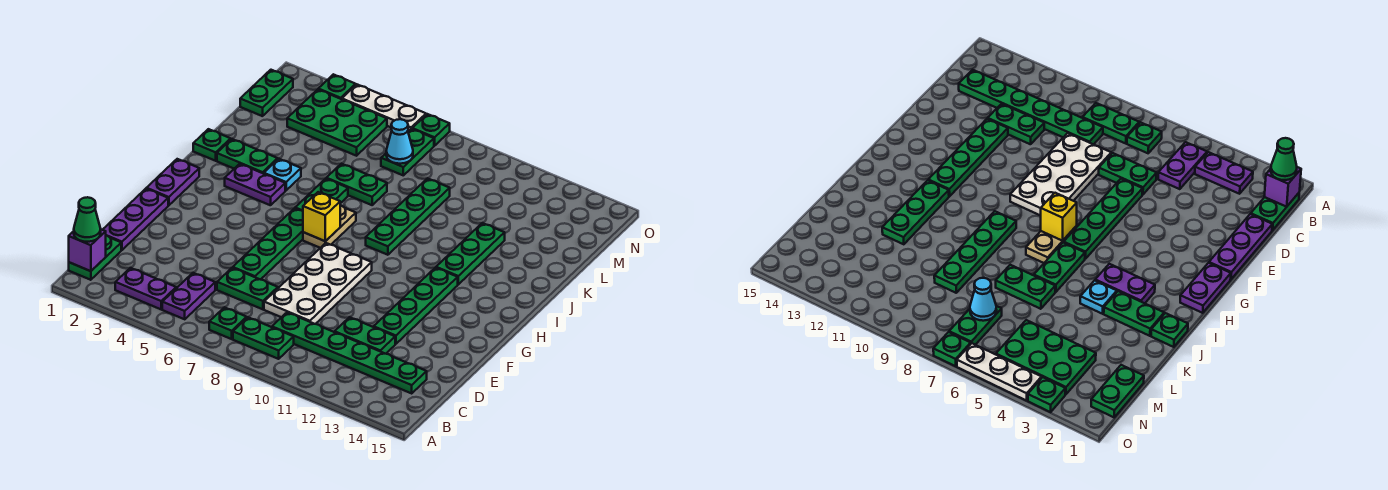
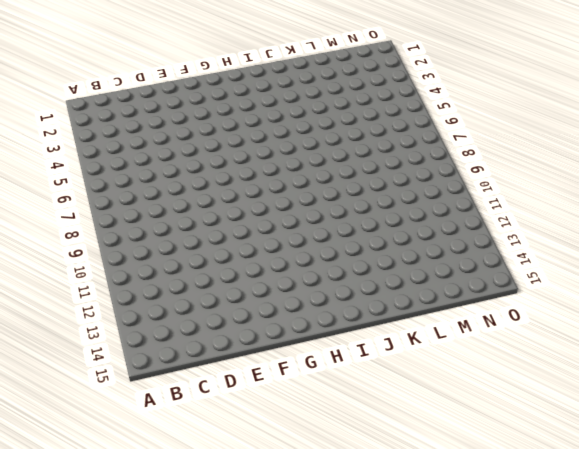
none -> green plate B1:C1 level 1
none -> purple plate B3:B4 level 1
none -> purple plate B5:C5 level 1
none -> green plate B7 level 1

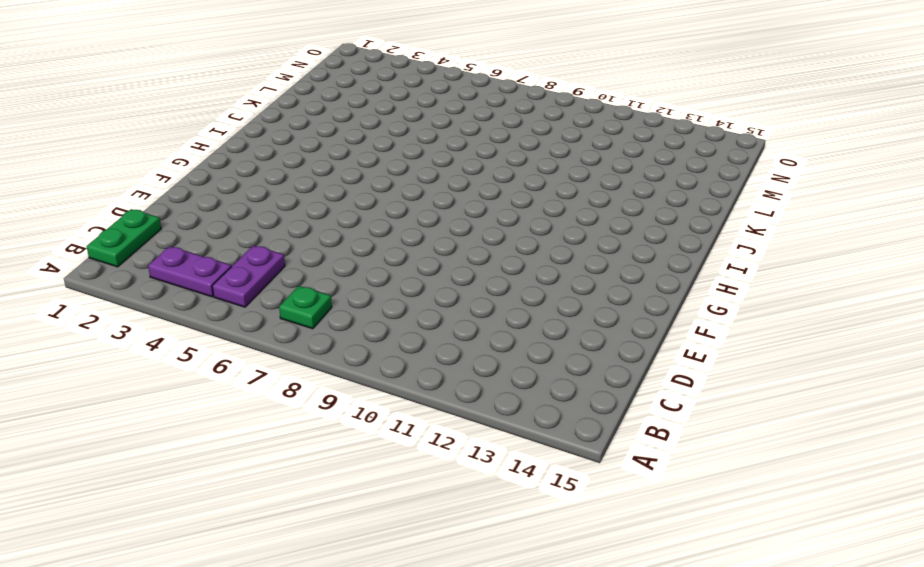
none -> green plate B8:B9 level 1
none -> green plate C9:C14 level 1
none -> purple plate D1:F1 level 1
none -> green plate D6:D7 level 1

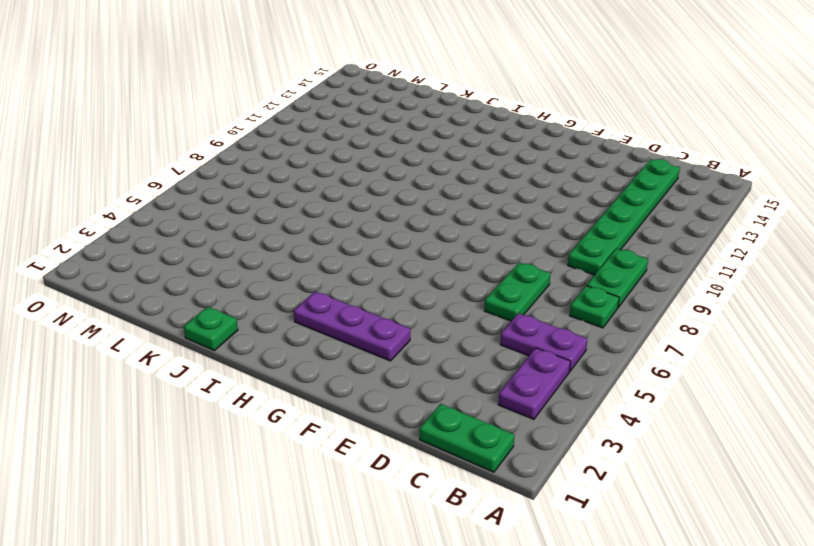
purple plate F3:H3 level 1 -> purple plate D1:F1 level 1
none -> white plate D8:G9 level 1
none -> green plate D11:D12 level 1
none -> green plate E6:H6 level 1
none -> green plate E12:H12 level 1

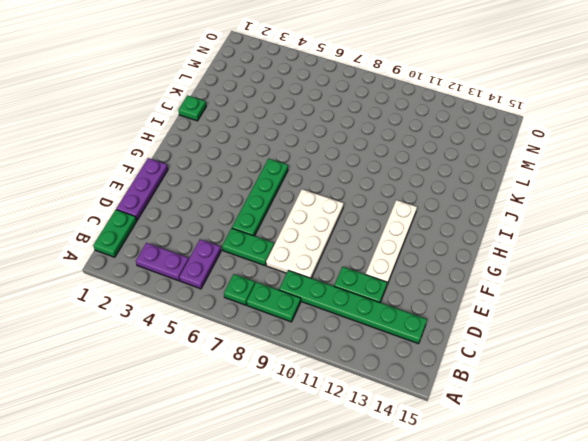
white plate E12:H12 level 1 -> green plate E12:H12 level 1
none -> purple plate G1:H1 level 1
none -> tan plate H7:I7 level 1
none -> purple plate I3:I4 level 1
none -> green plate I6:J6 level 1

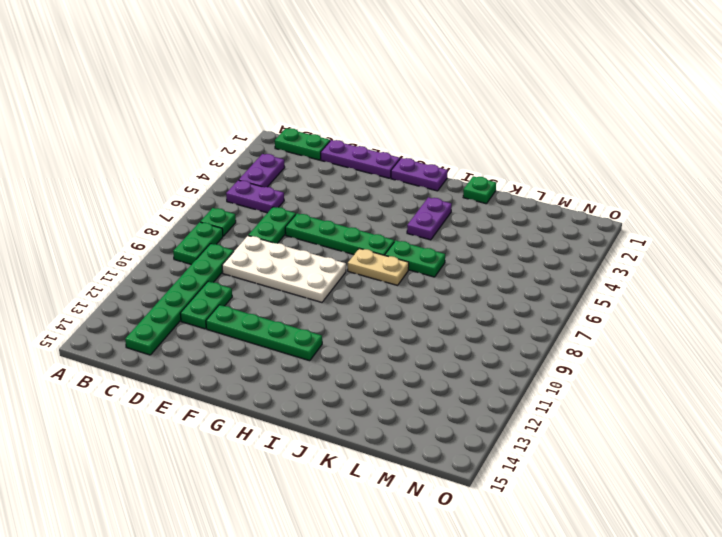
none -> green plate I9:L9 level 1
none -> green plate I12:K12 level 1
none -> green plate J2:J3 level 1
none -> cyan plate J4 level 1

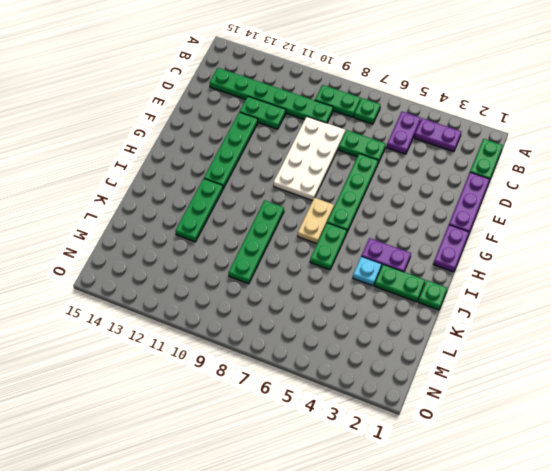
none -> green plate K6:K7 level 1
none -> green plate M1:N1 level 1
none -> green plate M3:N5 level 1
none -> green plate M7:N7 level 1

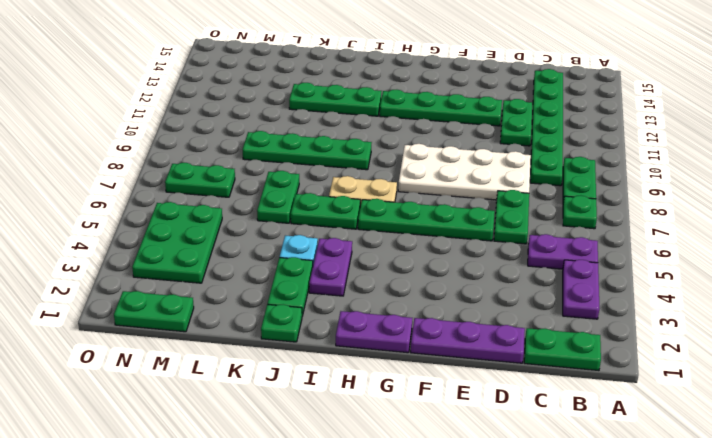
none -> green plate O3 level 1
none -> white plate O4:O6 level 1
none -> green plate O7 level 1
none -> purple brick B1 level 2

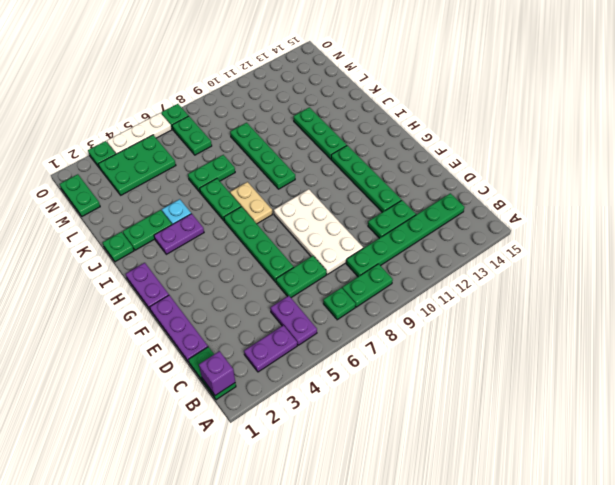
none -> yellow brick H7 level 2
none -> cyan cone M7 level 2
none -> green cone B1 level 3

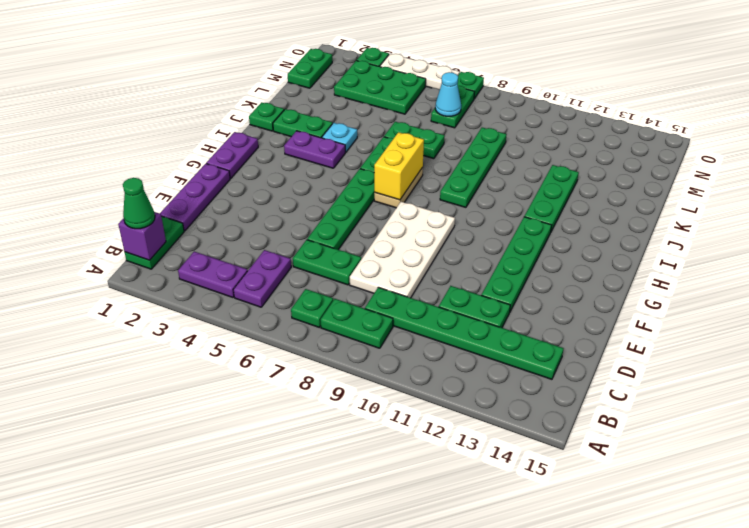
yellow brick H7:I7 level 2 -> yellow brick H7 level 2

